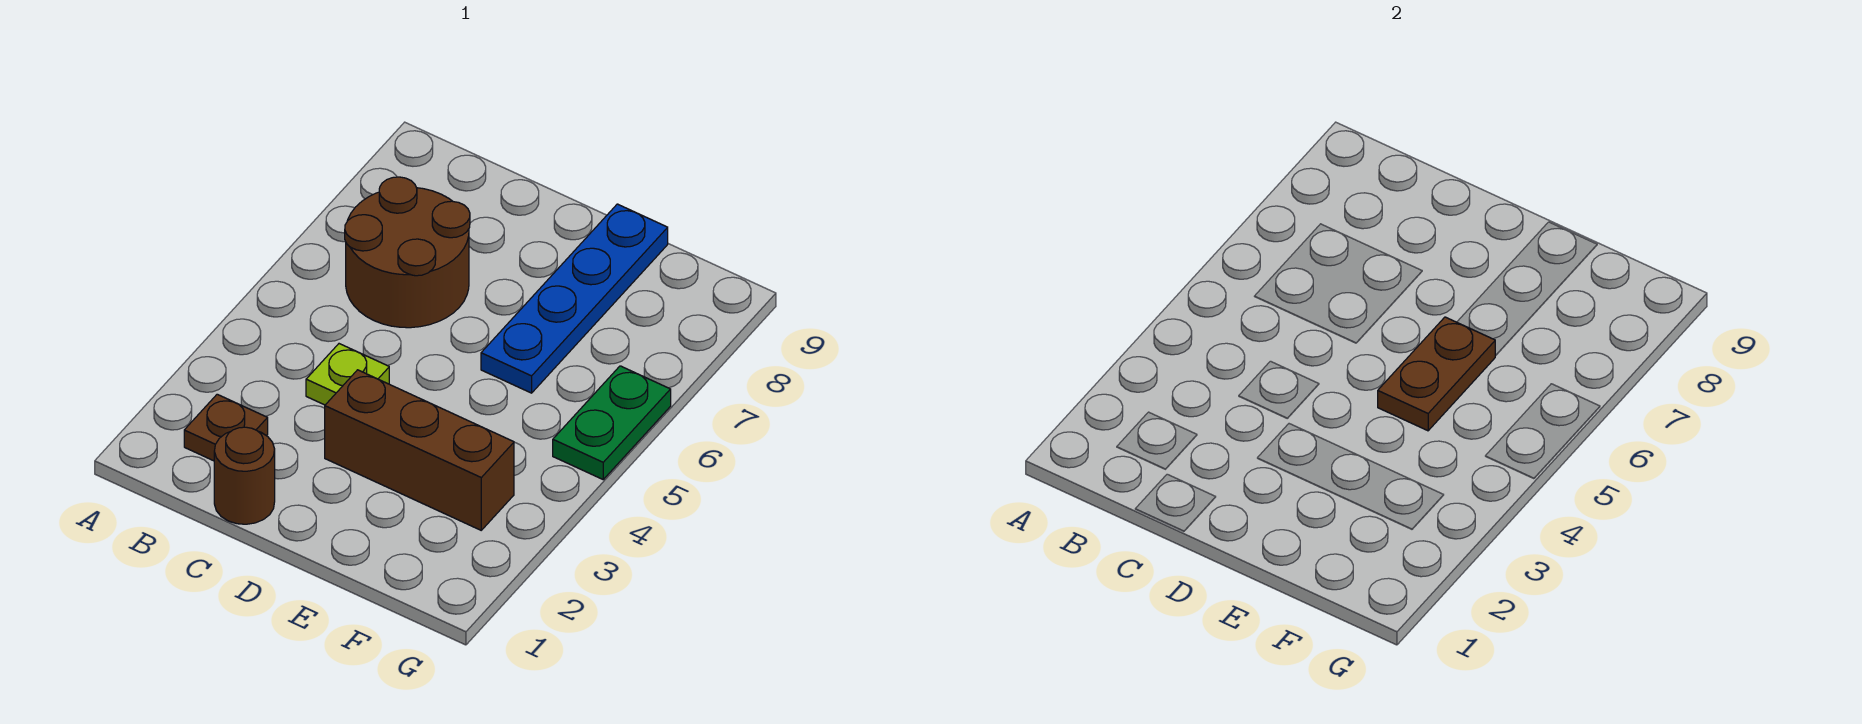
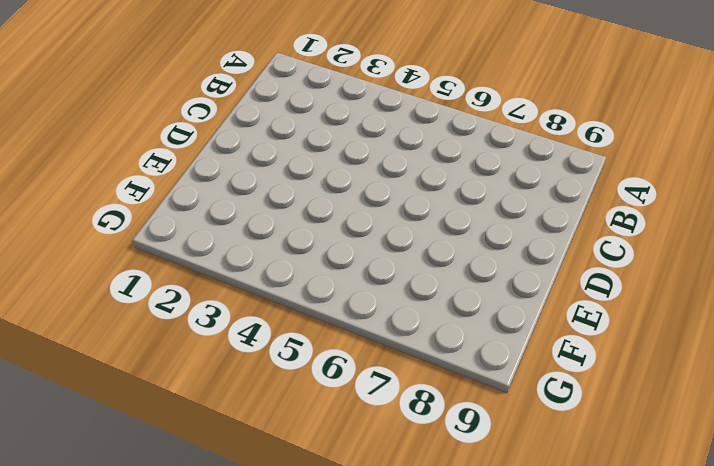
none -> brown plate B2 level 1
none -> brown round brick B6:C7 level 1

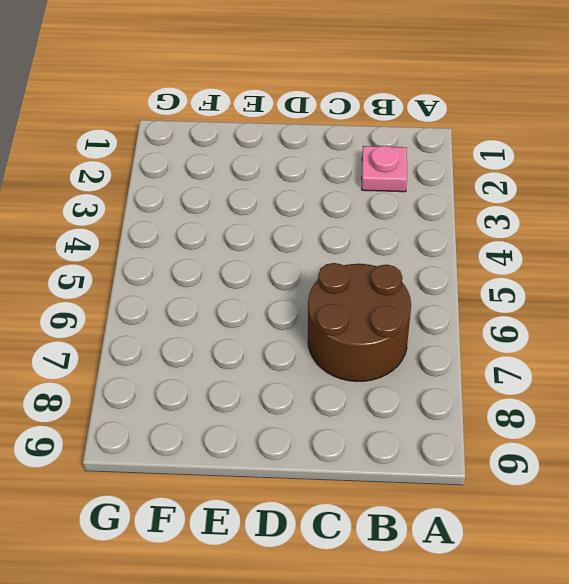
pink plate B2 level 1 -> brown plate B2 level 1
none -> brown round brick C1 level 1
none -> lime plate C4 level 1

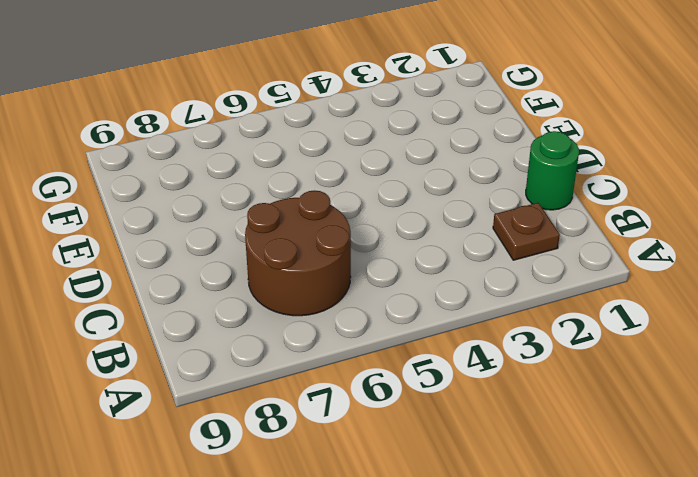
green round brick C1 level 1 -> brown round brick C1 level 1
none -> lime plate C4 level 1
none -> brown brick D3:F3 level 1

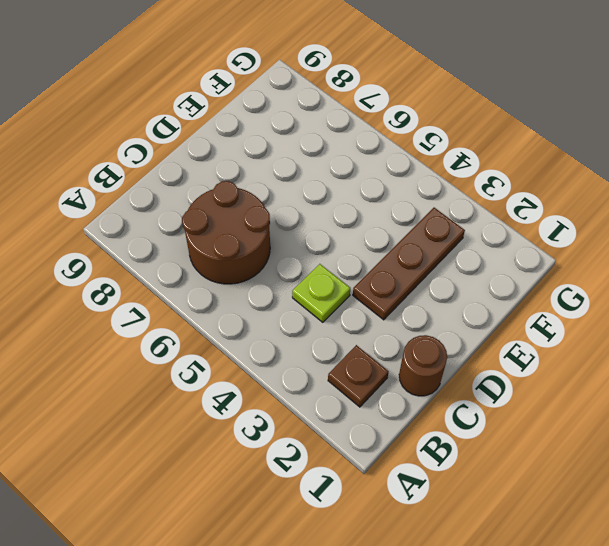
brown plate D3:F3 level 1 -> brown brick D3:F3 level 1
none -> blue plate E6:E9 level 1
none -> green plate G5:G6 level 1

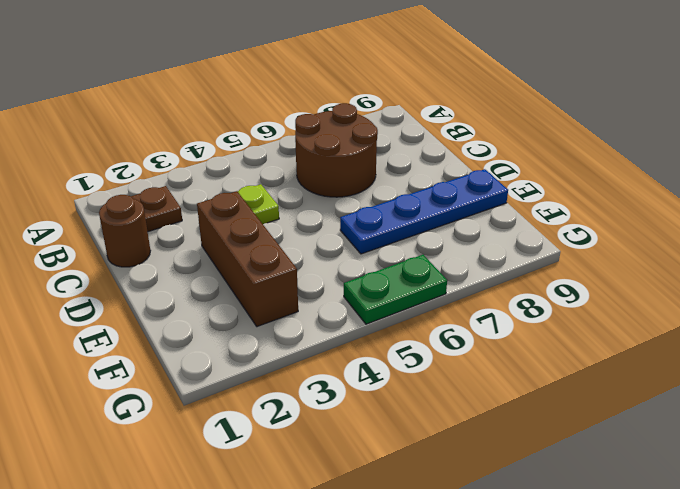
none -> brown plate E5:E6 level 2

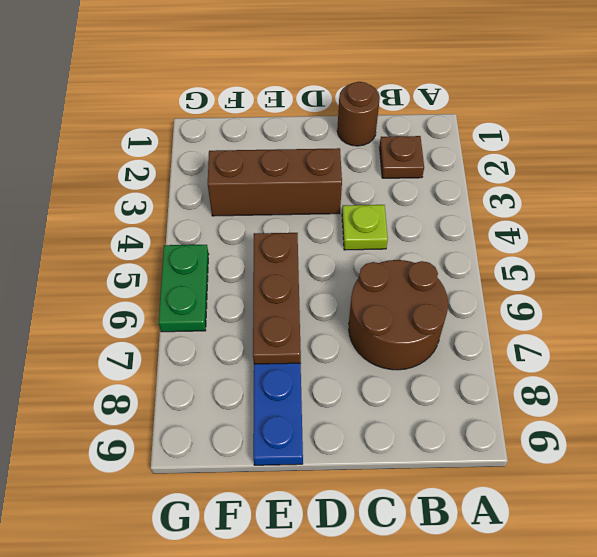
brown plate E5:E7 level 2 -> brown plate E5:E6 level 2

